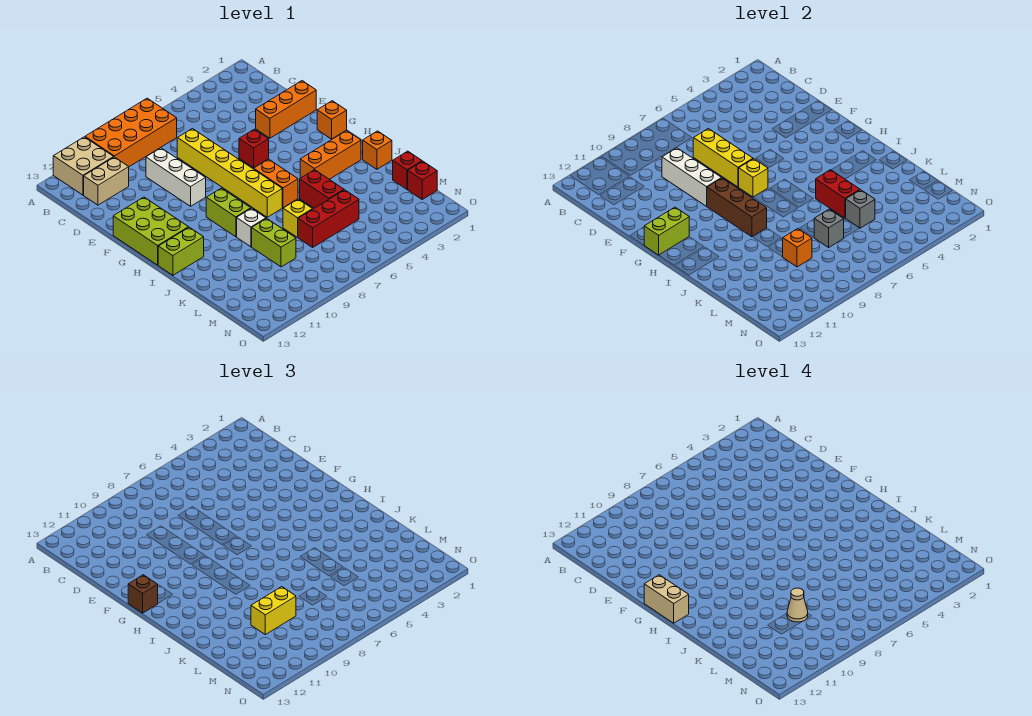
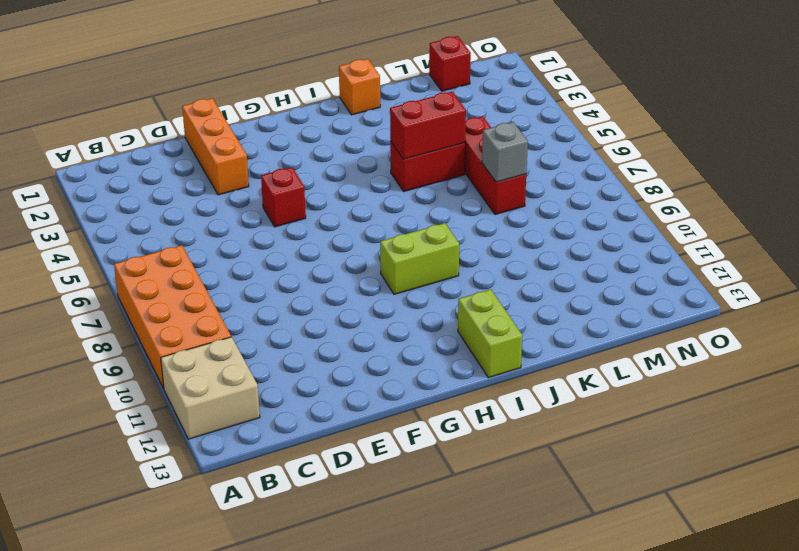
none -> tan brick C11:C12 level 1
none -> yellow brick D7:I7 level 1
none -> white brick D9:F9 level 1
none -> lime brick F12:H13 level 1

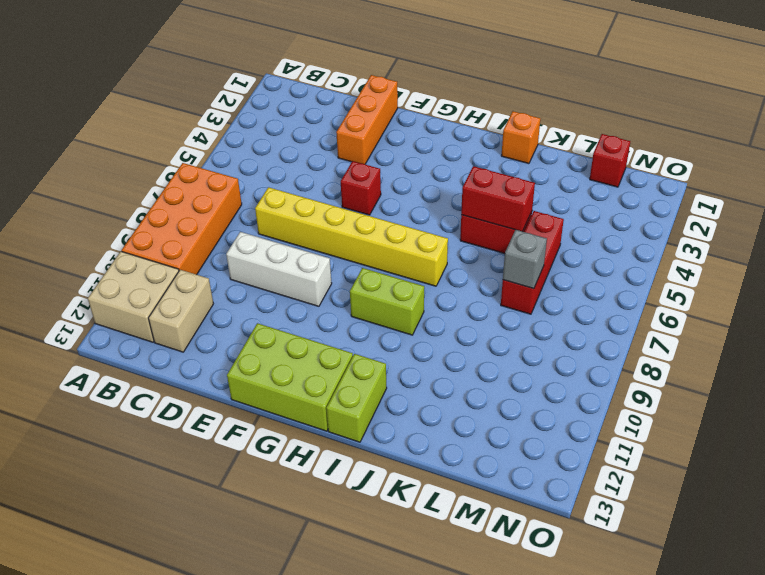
none -> orange brick G1 level 1
none -> orange brick H6:I6 level 1
none -> orange brick I2:I4 level 1
none -> white brick J9 level 1

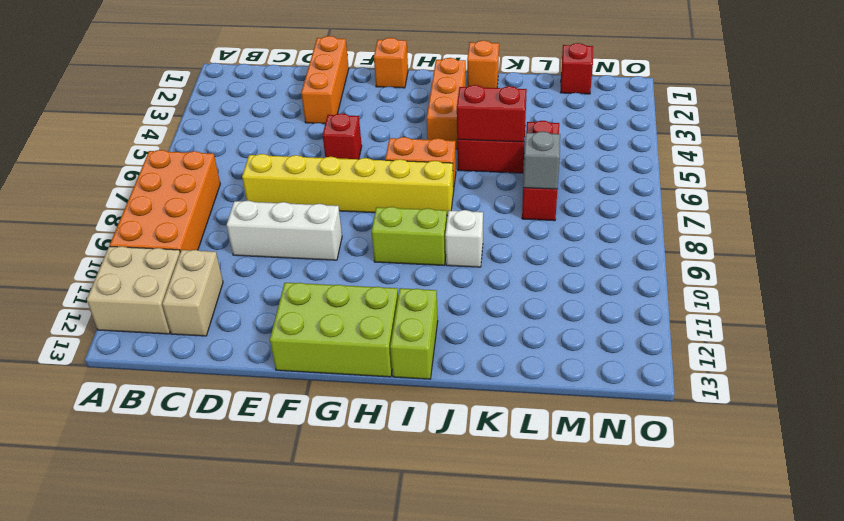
none -> yellow brick K7 level 1
none -> lime brick K9:L9 level 1
none -> red brick L1 level 1
none -> yellow brick D7:F7 level 2

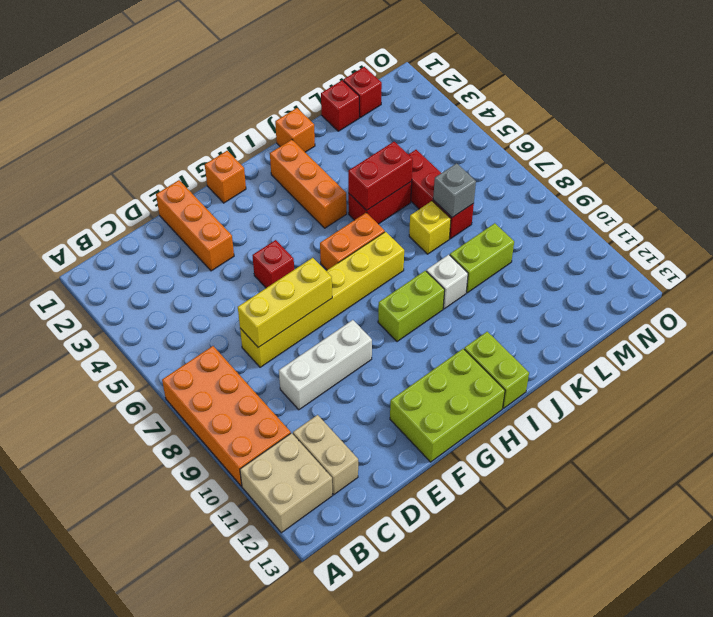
none -> white brick D9:F9 level 2
none -> yellow brick G7 level 2
none -> brown brick G9:I9 level 2
none -> lime brick G12:G13 level 2

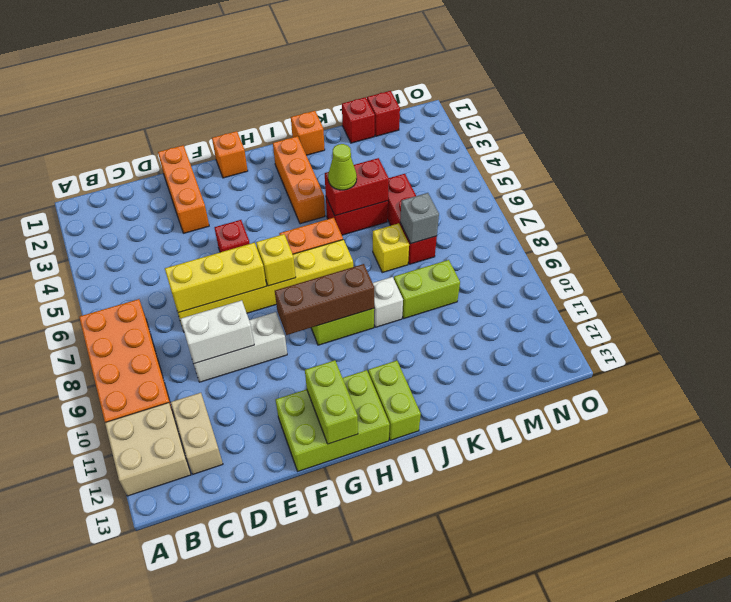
white brick D9:E9 level 2 -> white brick D9:F9 level 2
lime cone J5 level 3 -> none
none -> grey brick L5 level 2
none -> orange brick L9 level 2
none -> brown brick G13 level 3
none -> yellow brick L9:L10 level 3

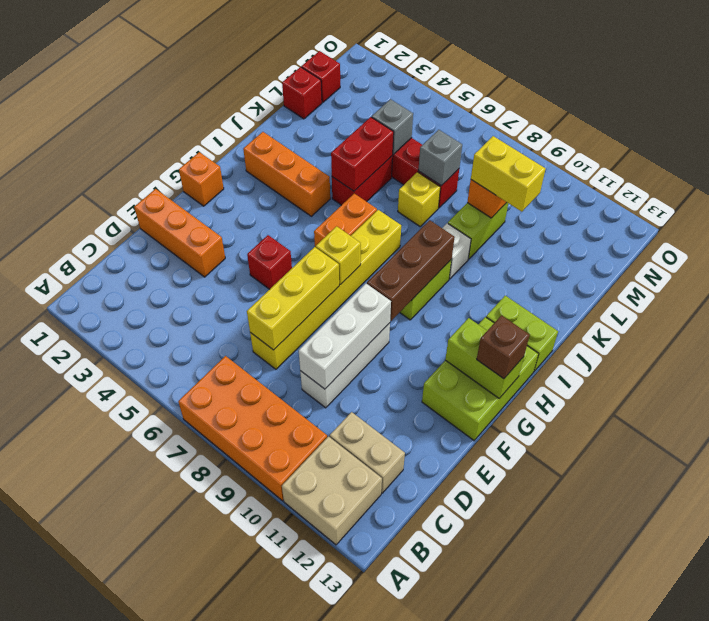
none -> orange brick J1 level 1
none -> tan brick G13:H13 level 4
none -> tan cone L9 level 4

